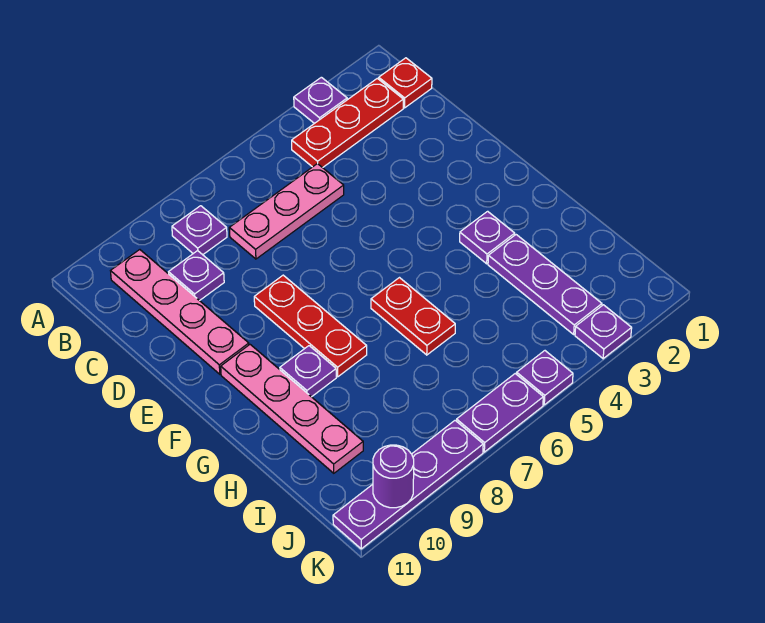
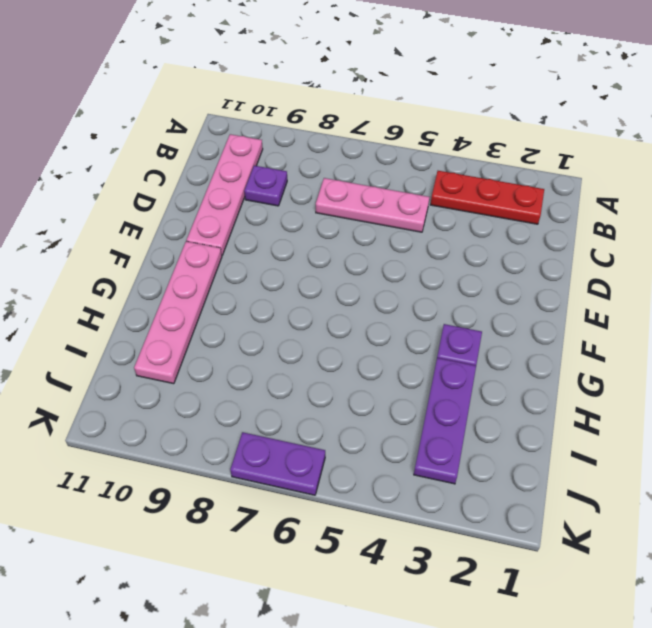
none -> purple plate A3 level 1
none -> red plate B1 level 1
none -> purple plate B8 level 1

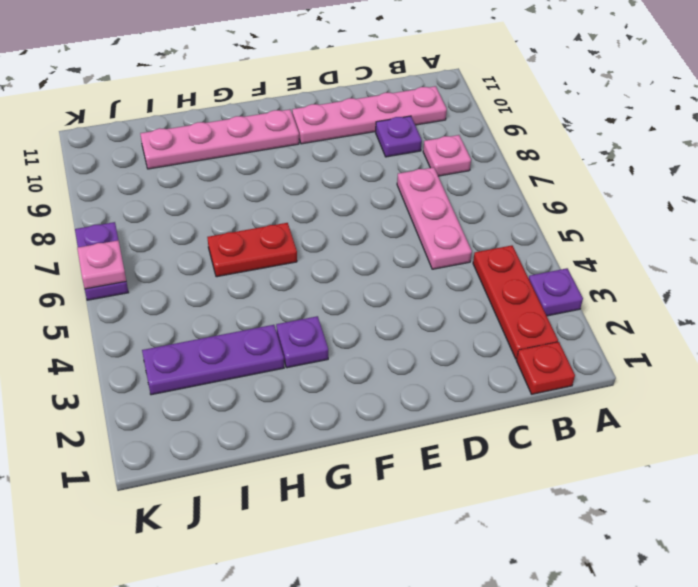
pink plate B8 level 1 -> purple plate B8 level 1
pink plate K6 level 2 -> none
none -> red plate E8:G8 level 1
none -> purple plate G9 level 1
none -> purple plate K3 level 1

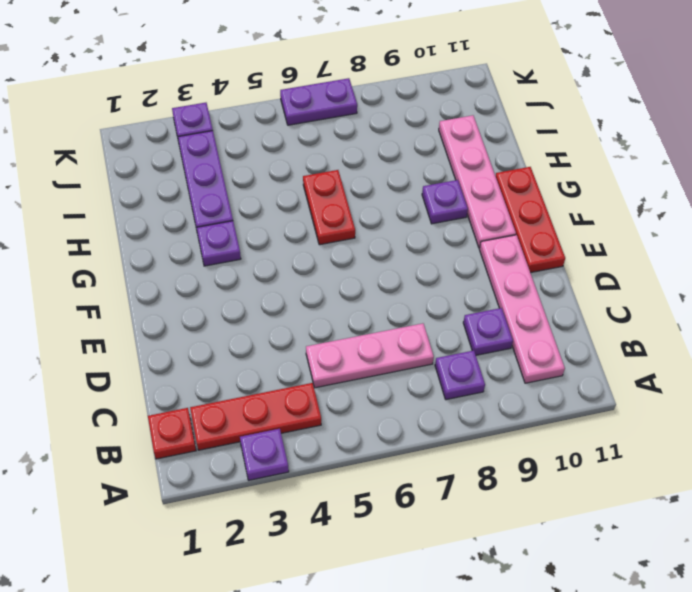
red plate E11:G11 level 1 -> red plate E8:G8 level 1
none -> purple plate K5 level 1
none -> purple plate K8:K11 level 1
none -> purple round brick K10 level 2

